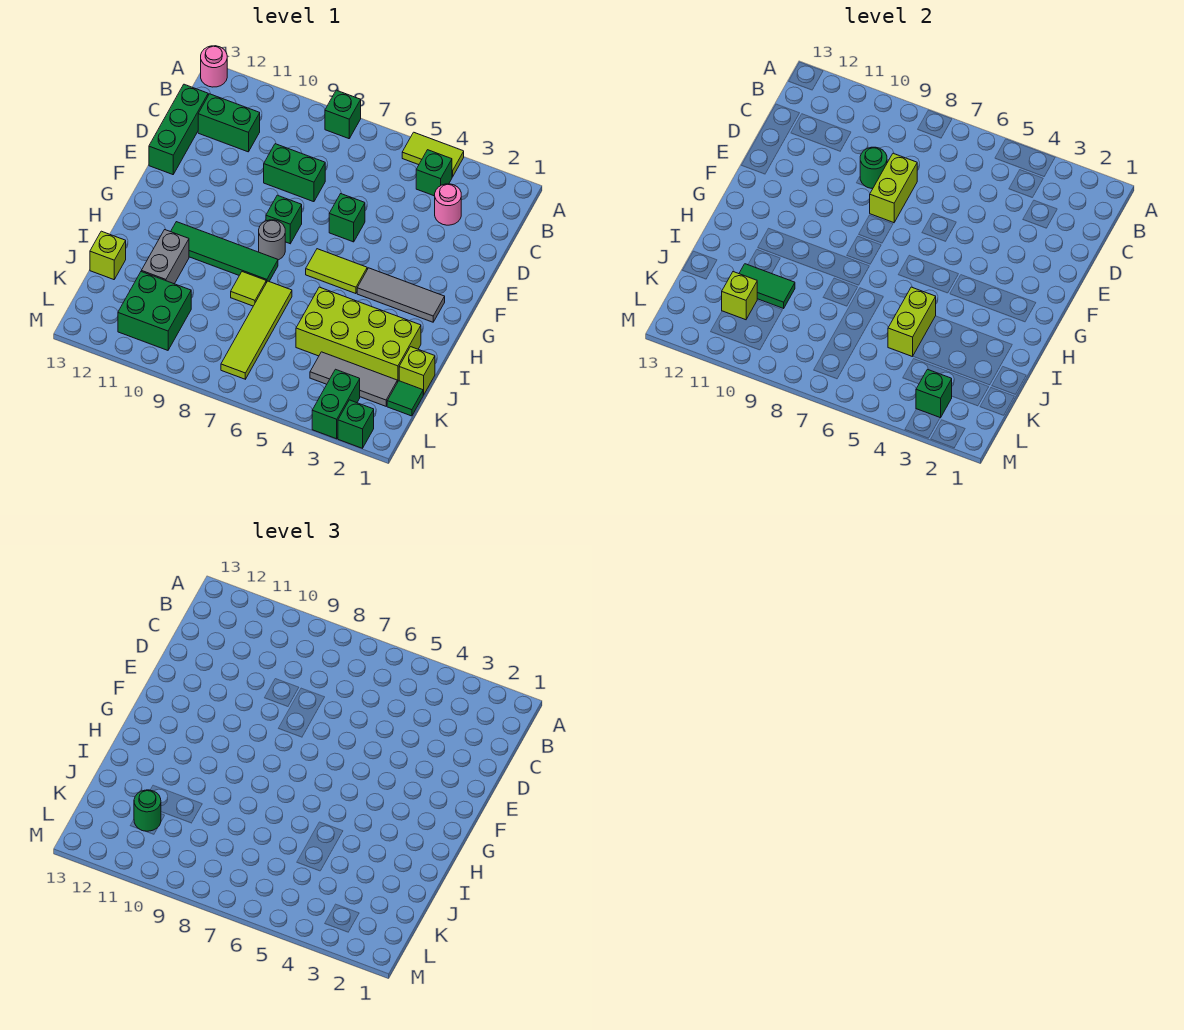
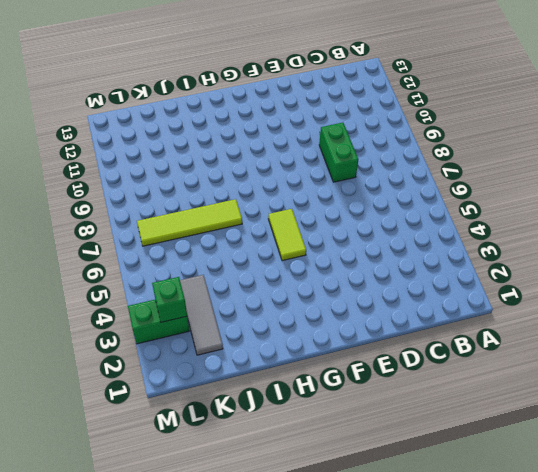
none -> lime tile A4:A5 level 1
none -> green brick A8 level 1
none -> pink round brick A13 level 1
none -> green brick B4 level 1

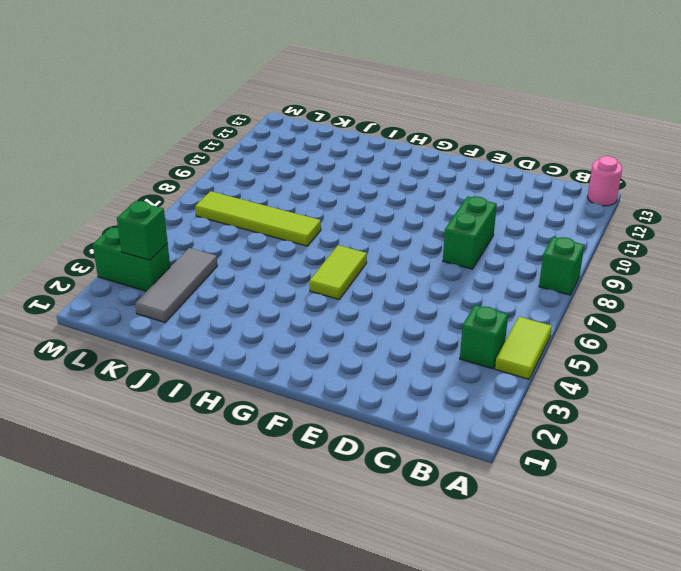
none -> pink round brick C3 level 1
none -> green brick C11:C12 level 1
none -> green brick C13:E13 level 1
none -> green brick E6 level 1

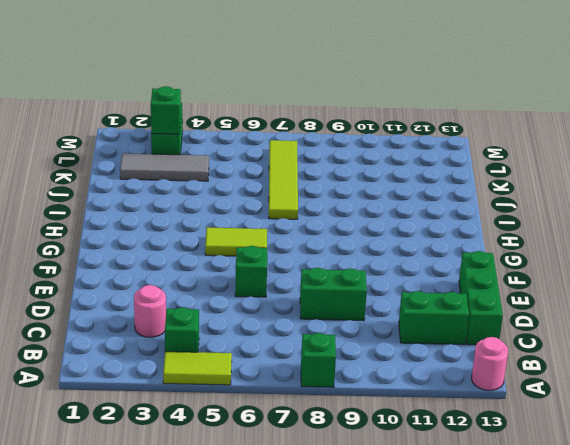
none -> green brick F8 level 1
none -> grey tile G2:G4 level 1
none -> grey round brick G8 level 1
none -> green tile H8:H11 level 1

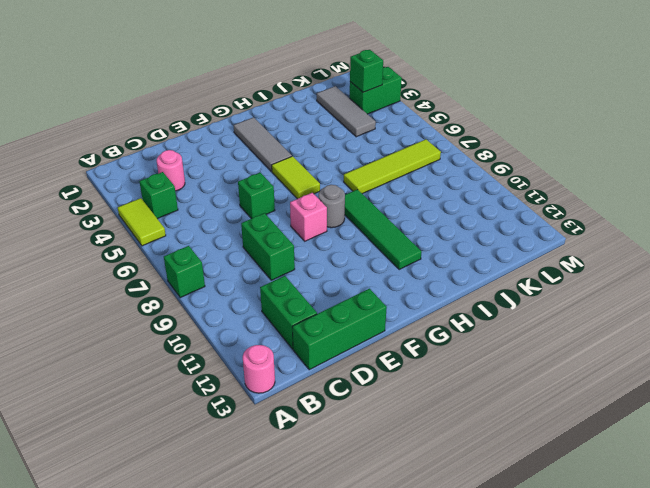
pink brick F8 level 1 -> green brick F8 level 1
none -> lime brick I2:J5 level 1
none -> lime tile I8 level 1
none -> grey brick I11:J11 level 1
none -> lime brick J1 level 1

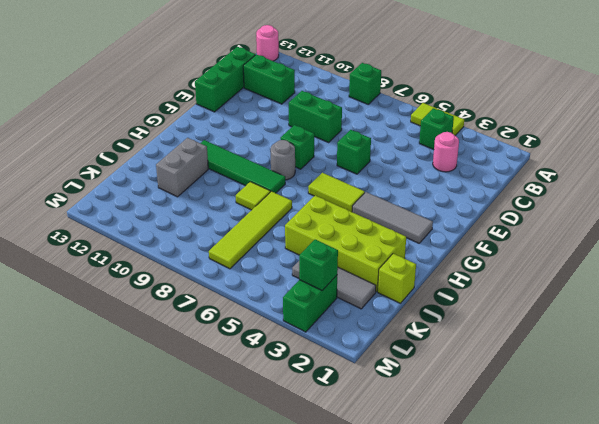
none -> lime brick J13 level 1
none -> green tile K1 level 1
none -> green brick K10:L11 level 1
none -> green brick M2 level 1

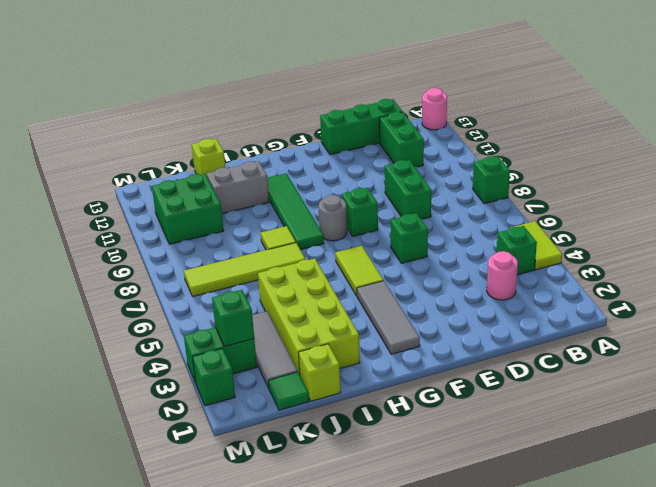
none -> lime brick D8:E8 level 2
none -> green round brick D9 level 2
none -> lime brick I5:J5 level 2
none -> green tile J10:J11 level 2

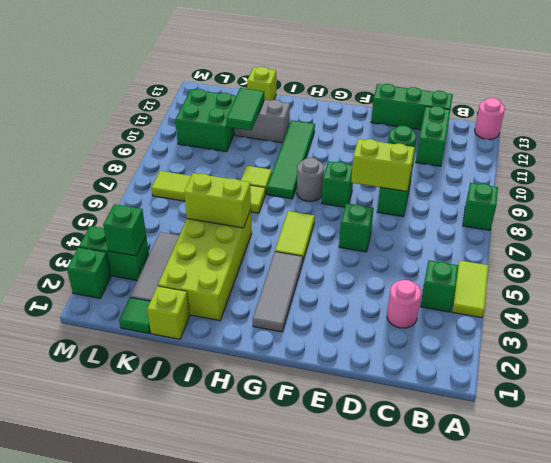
none -> lime brick K11 level 2
none -> green round brick K11 level 3

